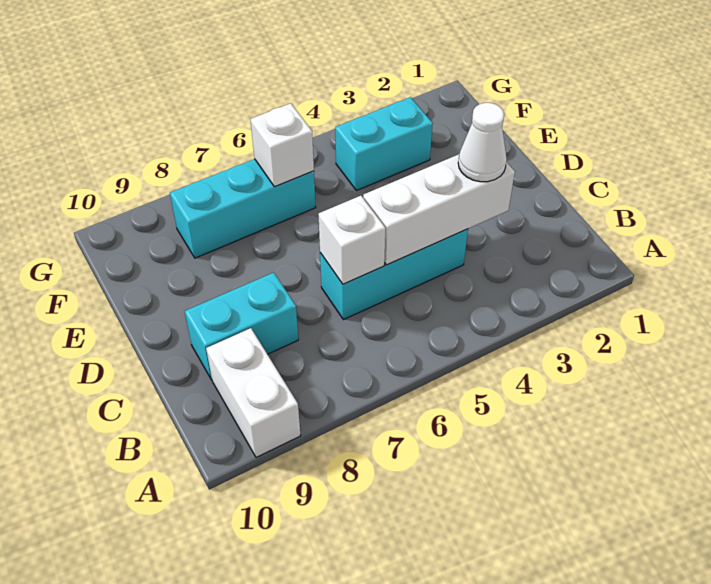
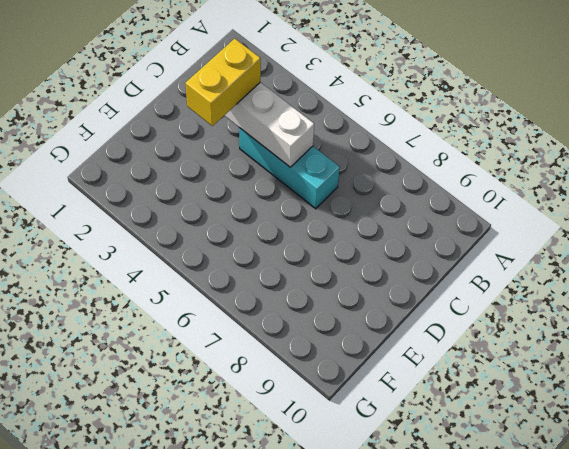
yellow brick C3:D3 level 3 -> white cone C3 level 3
none -> white brick A9:B9 level 1
none -> cyan brick C8:C9 level 1

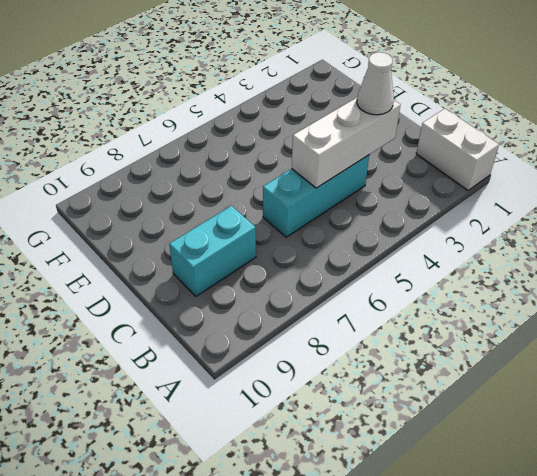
white brick A1:B1 level 1 -> white brick A9:B9 level 1
none -> cyan brick F3:F4 level 1
none -> cyan brick F6:F8 level 1

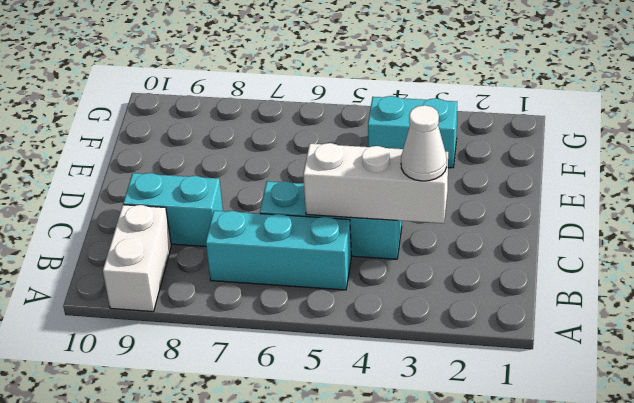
cyan brick B5:B7 level 1 -> cyan brick F6:F8 level 1
none -> white brick C6 level 2
none -> white brick F6 level 2

